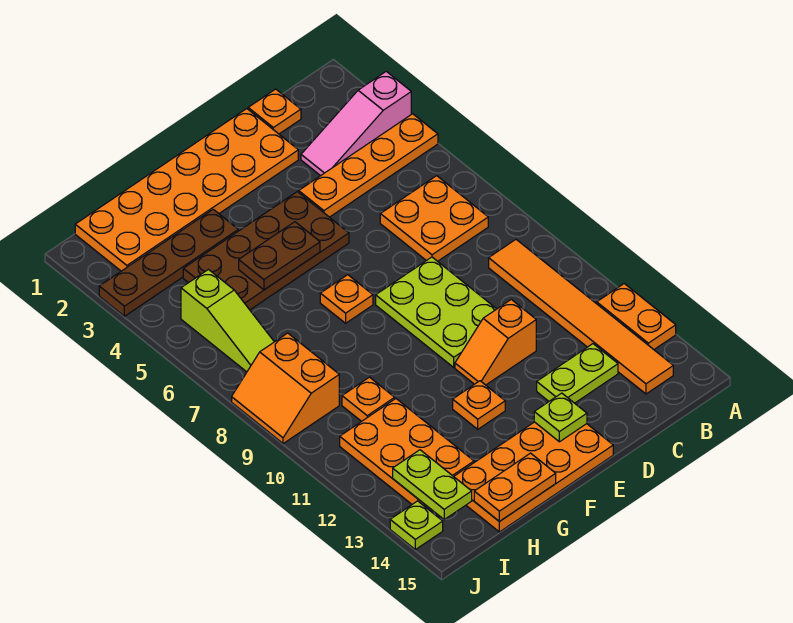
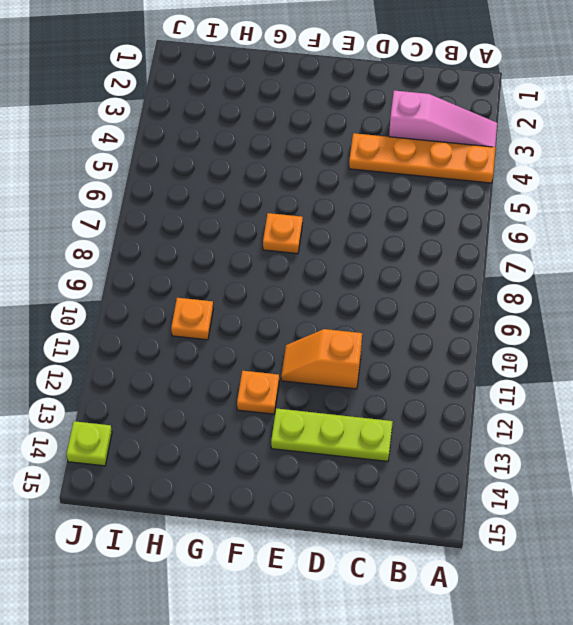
pink slope A3:C3 level 1 top C -> pink slope A3:C3 level 1 top A
lime plate C13:E13 level 1 -> lime plate C13:D13 level 1
none -> orange plate A12:A13 level 1
none -> orange plate B6:C7 level 1
none -> orange tile B9:B14 level 1

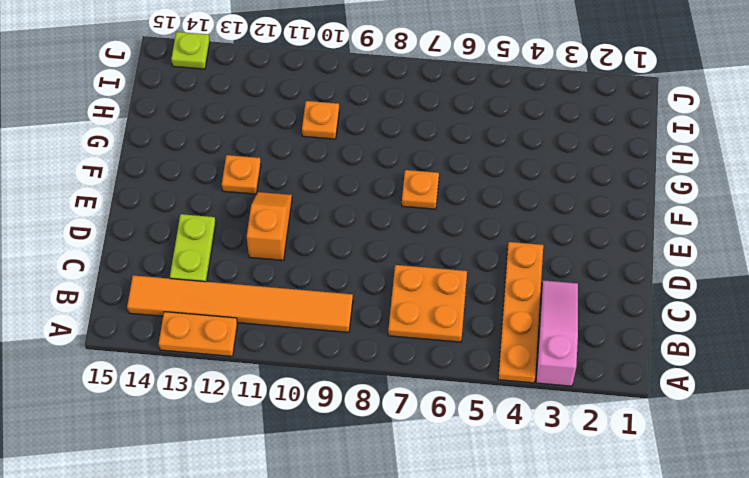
none -> orange plate C1 level 1
none -> orange plate D1:I2 level 1
none -> lime plate D8:E10 level 1

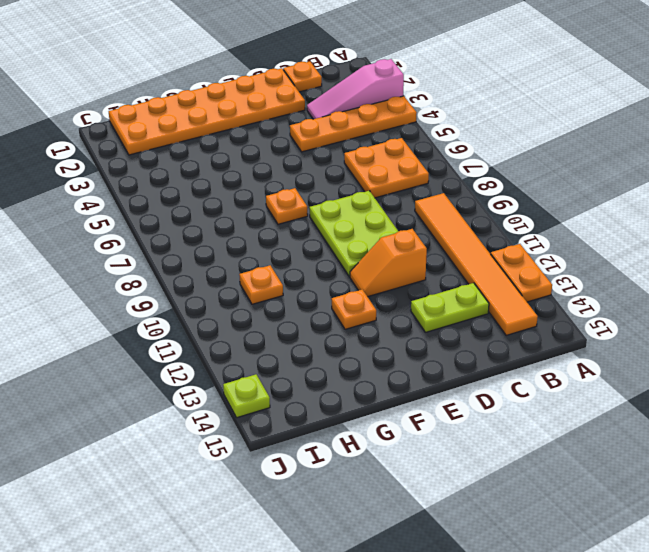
none -> brown plate E4:H5 level 1
none -> orange plate E14:H15 level 1
none -> brown plate G3:J3 level 1

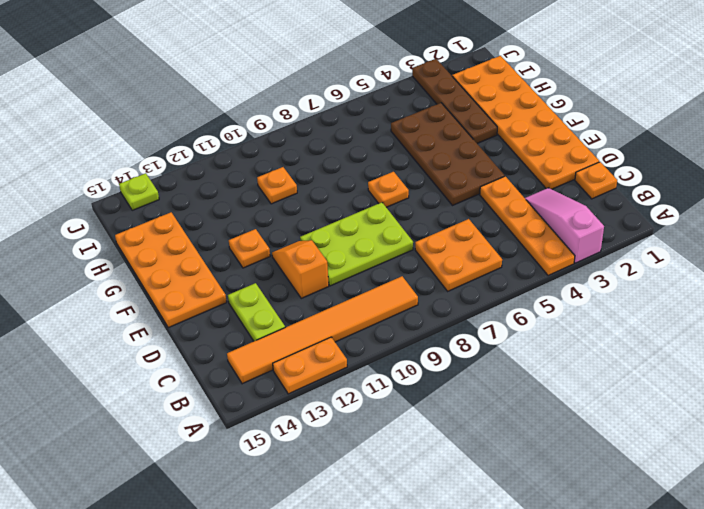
none -> orange plate H11:I13 level 1
none -> lime slope I5:I7 level 1 top 5
none -> orange slope I8:J9 level 1 top I

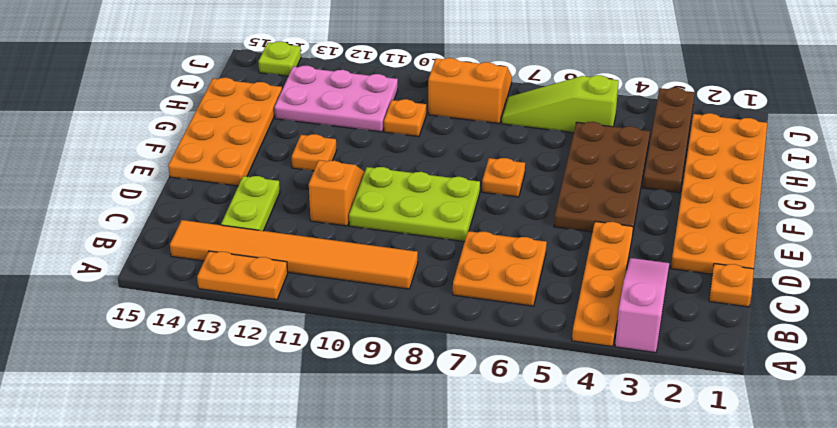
pink plate H11:I13 level 1 -> orange plate H11:I13 level 1
none -> lime plate E14 level 2
none -> brown plate F5:G5 level 2
none -> orange plate G15:H15 level 2

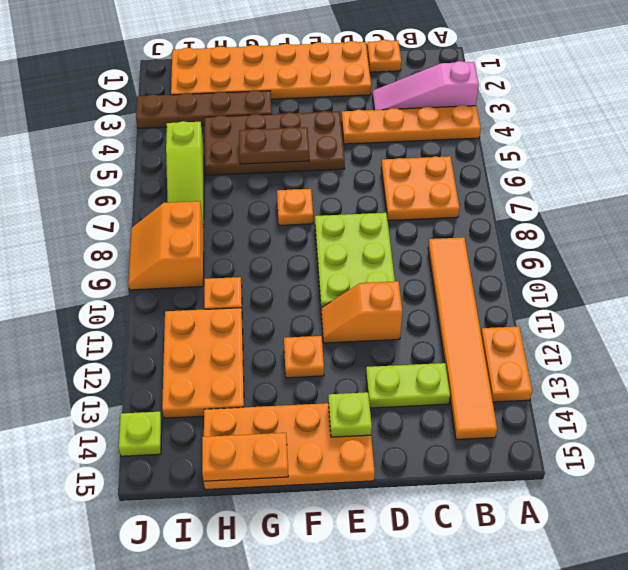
none -> lime plate I13:I14 level 2

